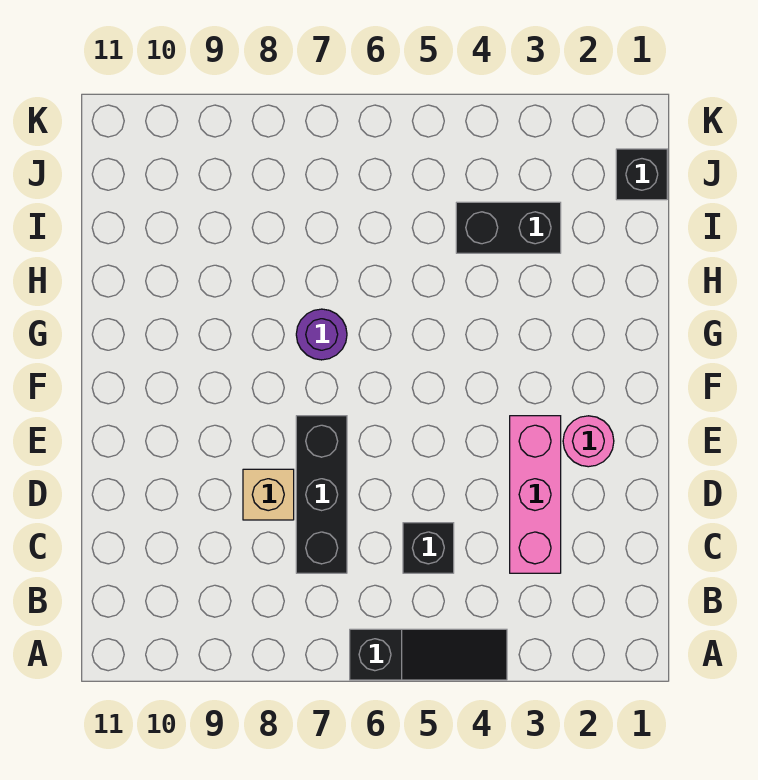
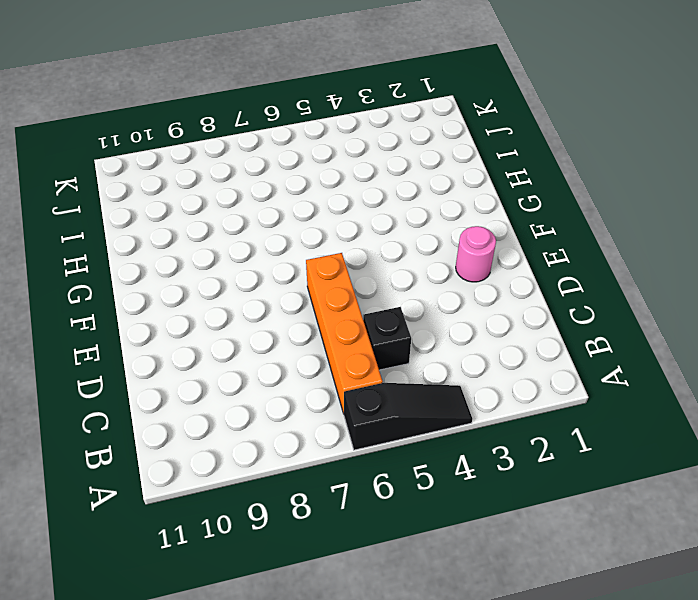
orange brick B6:E6 level 1 -> none
none -> pink brick C3:E3 level 1
none -> black brick C7:E7 level 1

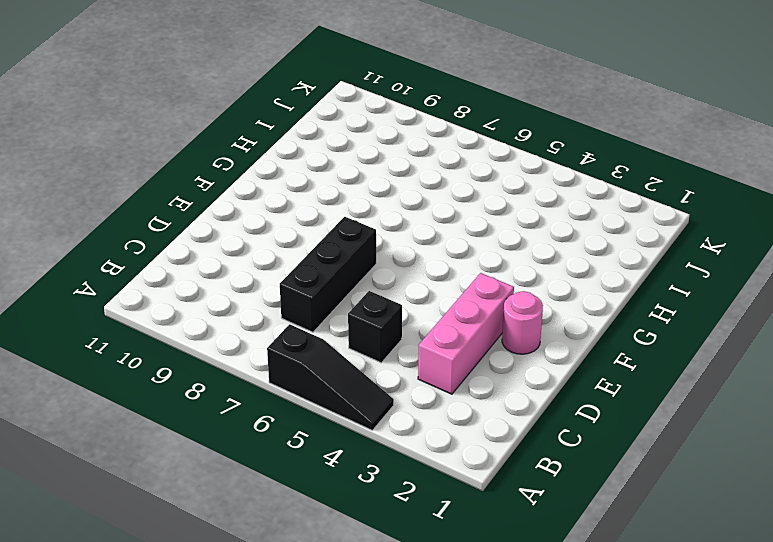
none -> tan brick D8 level 1
none -> purple round brick G7 level 1

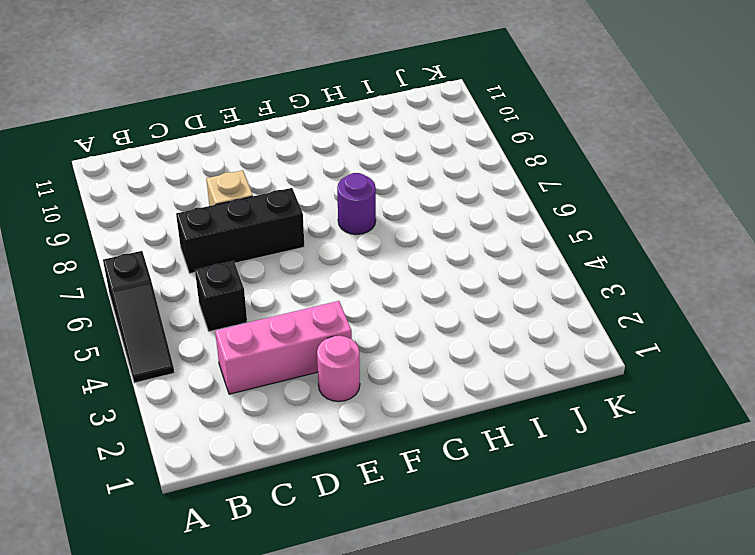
none -> black brick I3:I4 level 1
none -> black brick J1 level 1

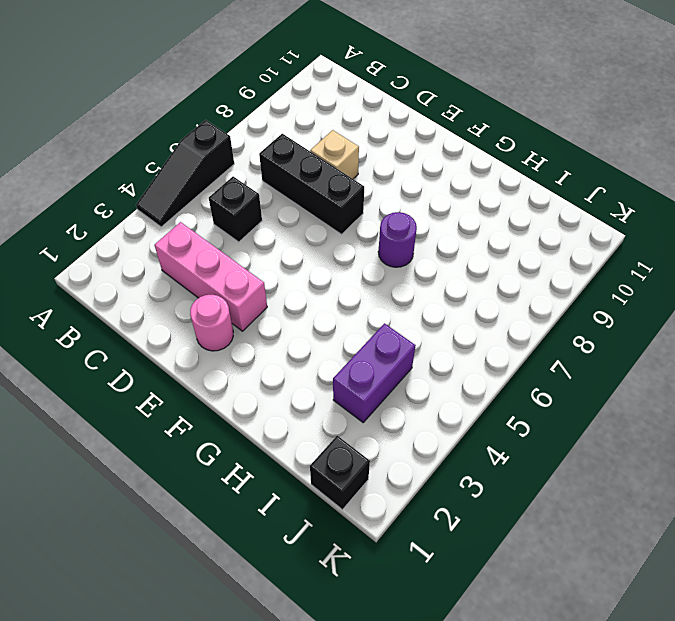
purple brick I3:I4 level 1 -> black brick I3:I4 level 1

